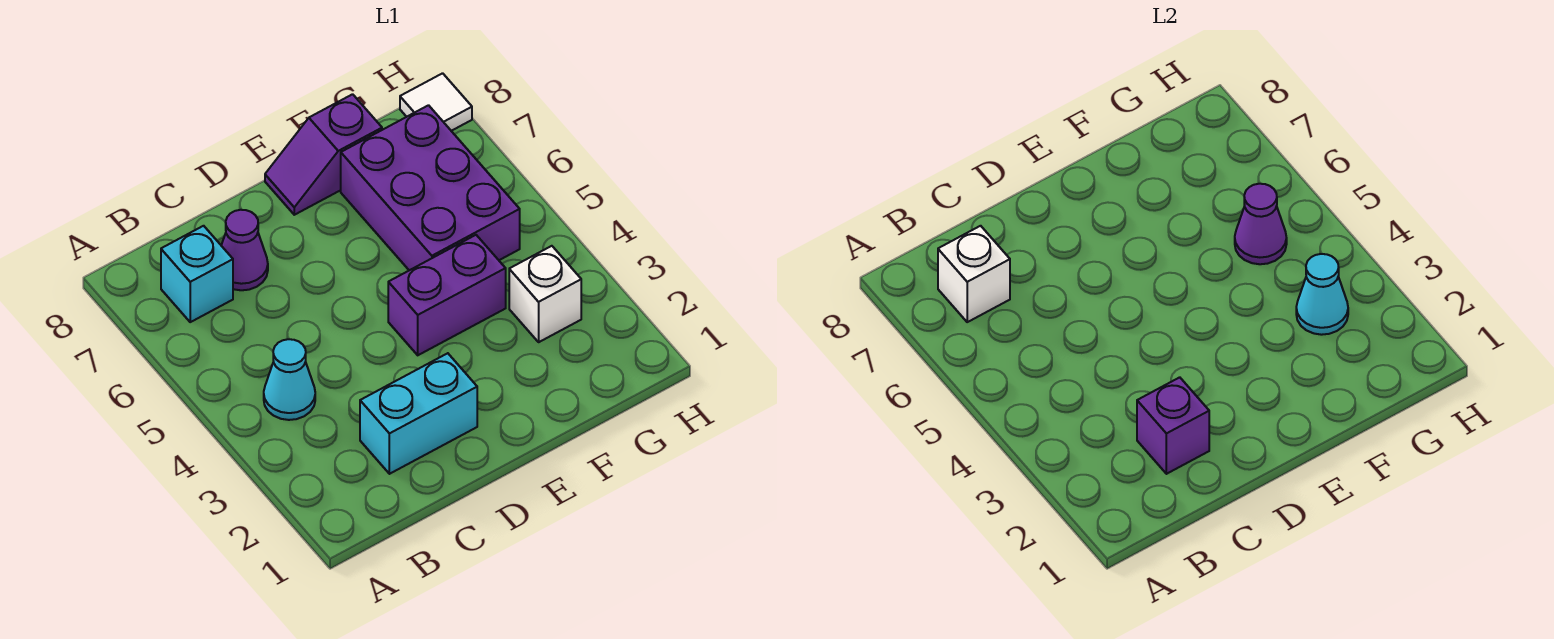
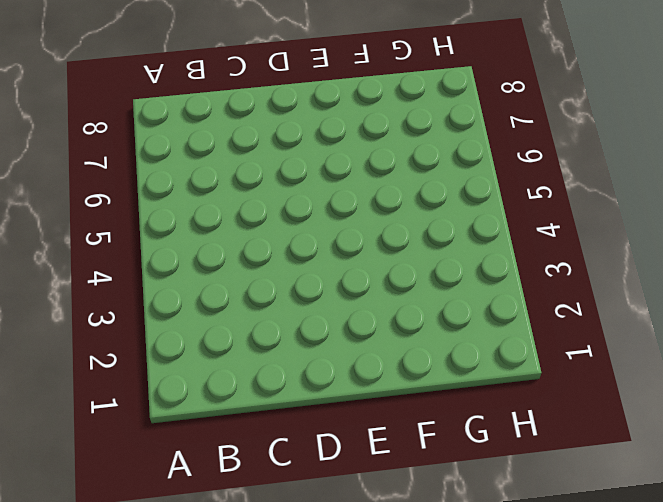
none -> cyan cone B4 level 1
none -> cyan brick B7 level 1
none -> cyan brick C2:D2 level 1

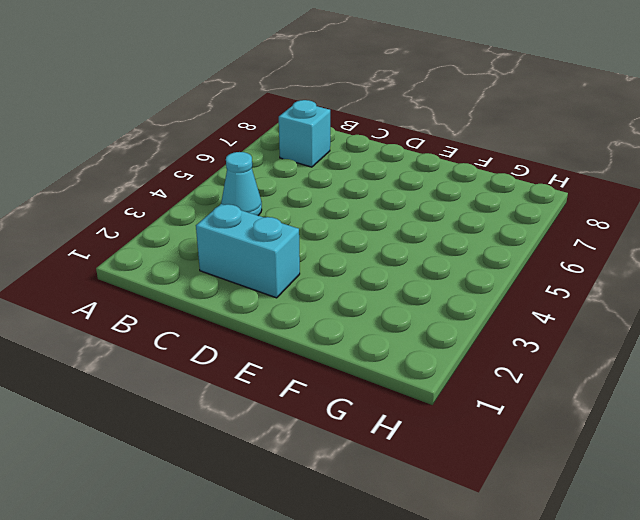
none -> purple cone C7 level 1
none -> purple brick E4:F4 level 1
none -> purple slope E8:F8 level 1 top F

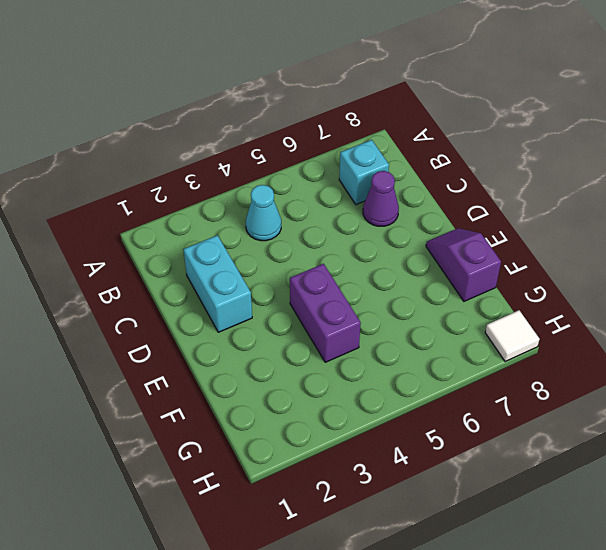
none -> purple brick F5:G7 level 1
none -> white brick G3 level 1
none -> white brick B7 level 2

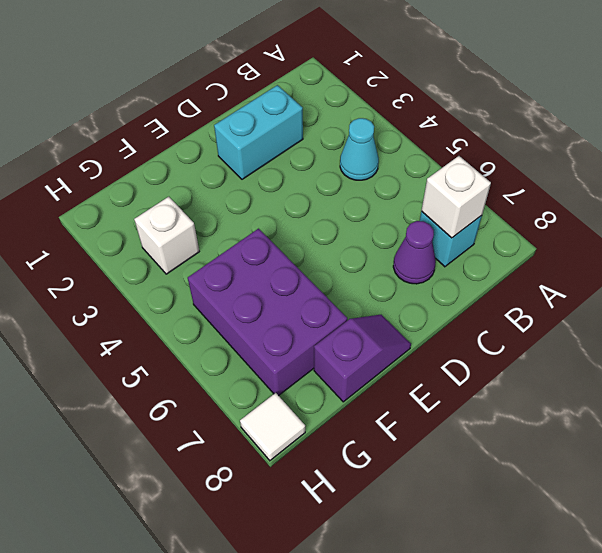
none -> purple brick E4:F4 level 1
none -> purple brick C2 level 2
none -> cyan cone G3 level 2

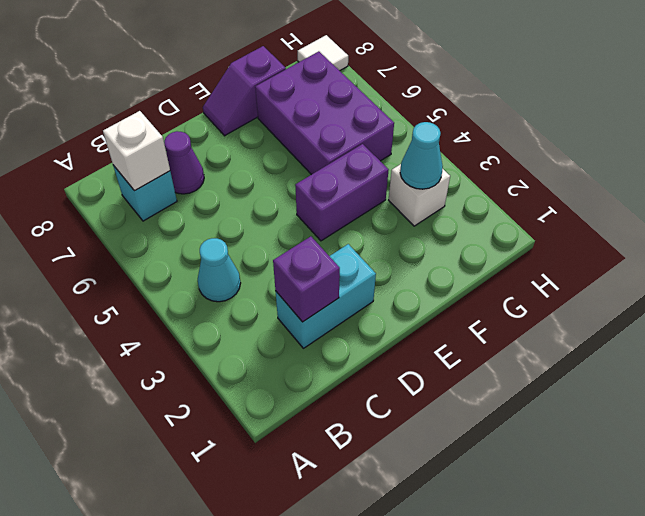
none -> purple cone G5 level 2

